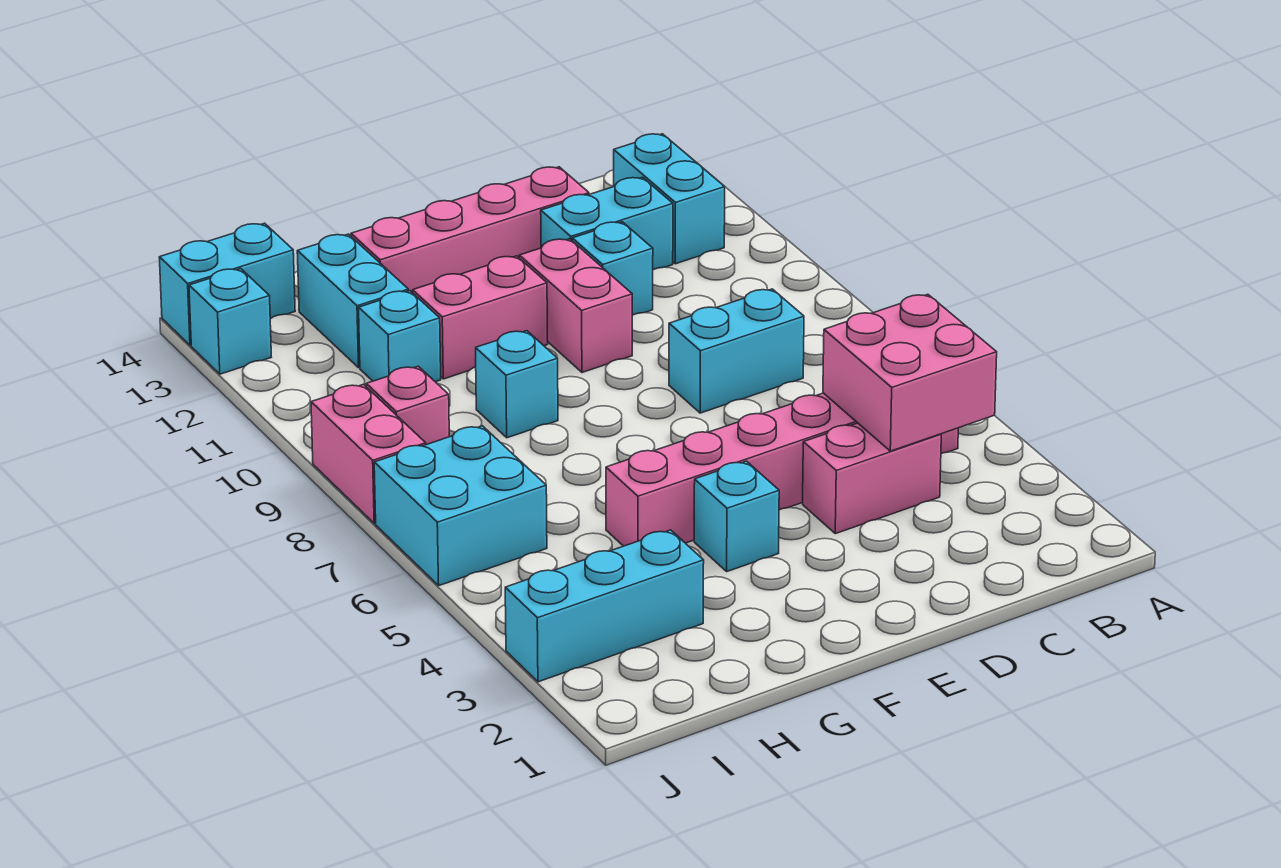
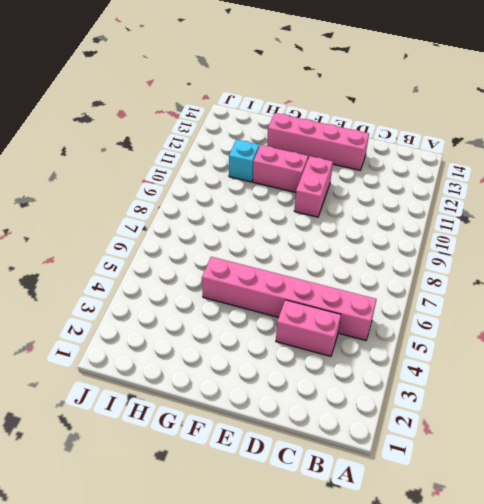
none -> cyan brick B12:B13 level 1
none -> cyan brick C8:D8 level 1
none -> cyan brick C12:D12 level 1

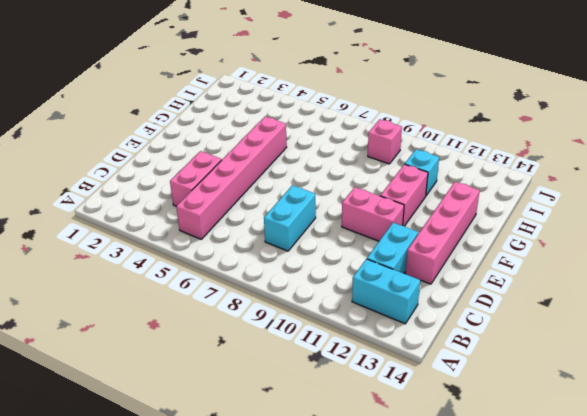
none -> cyan brick D11 level 1
none -> cyan brick F4 level 1
none -> cyan brick G9 level 1

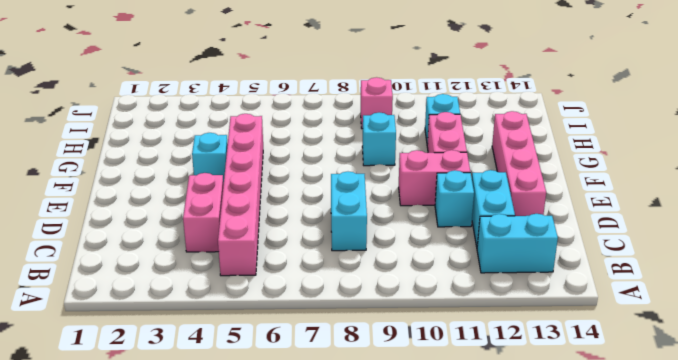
none -> cyan brick H3:J3 level 1
none -> cyan brick H12:H13 level 1
none -> cyan brick I6:J7 level 1

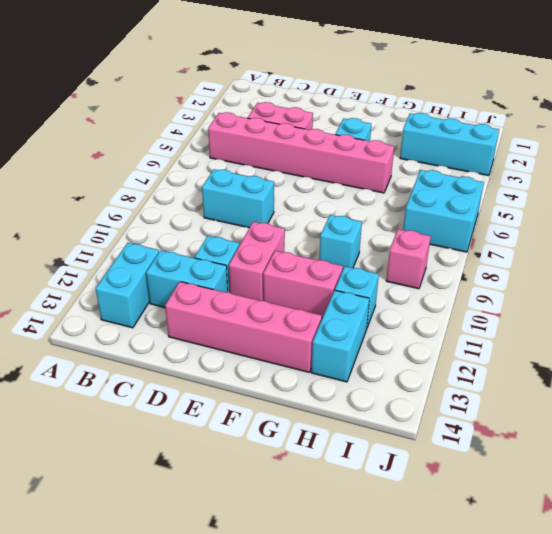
none -> cyan brick I14:J14 level 1
none -> pink brick J8:J9 level 1
none -> cyan brick J13 level 1

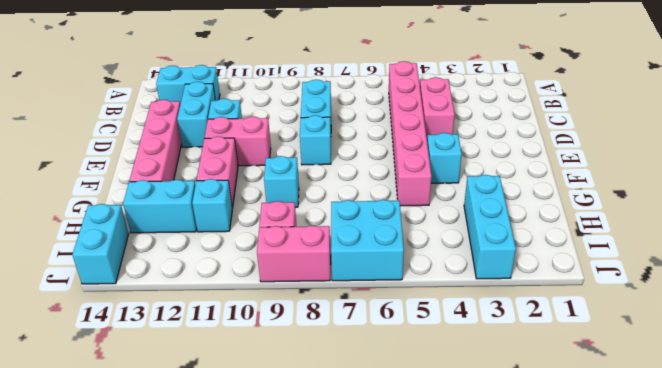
cyan brick E8 level 1 -> cyan brick J13 level 1
none -> pink brick B4:C5 level 2

